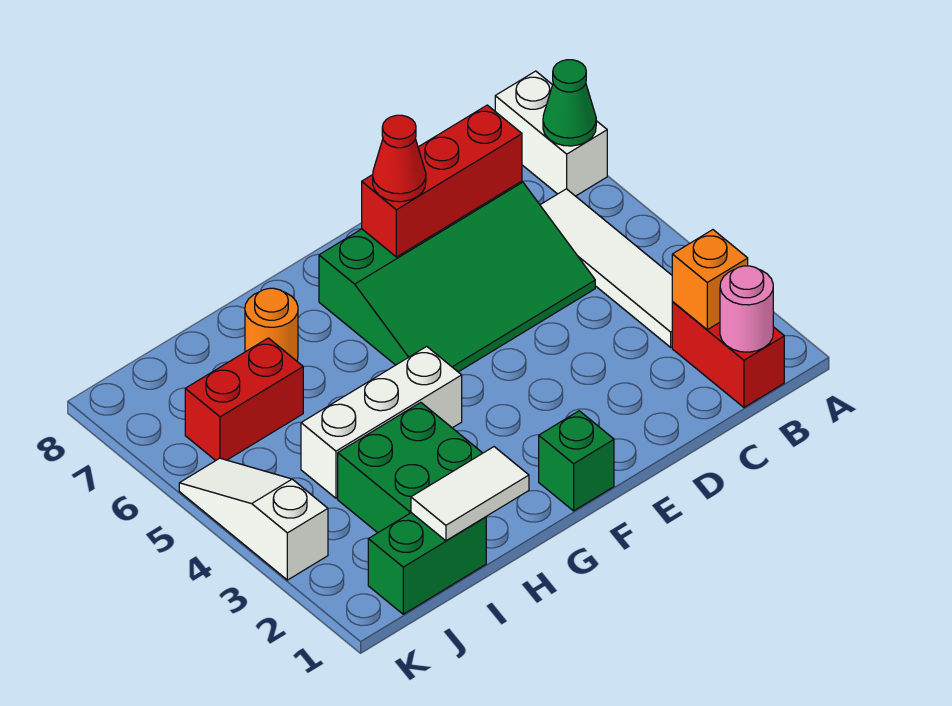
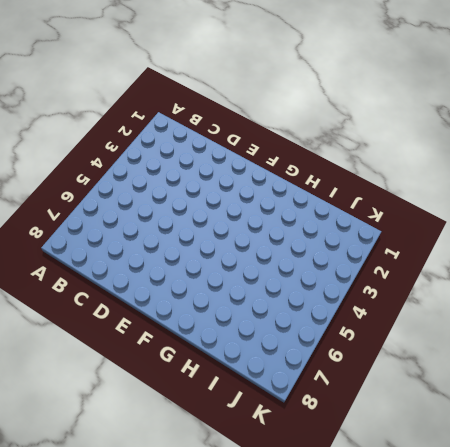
none -> white brick A7:A8 level 1
none -> red brick B1:B2 level 1
none -> white tile B3:B6 level 1

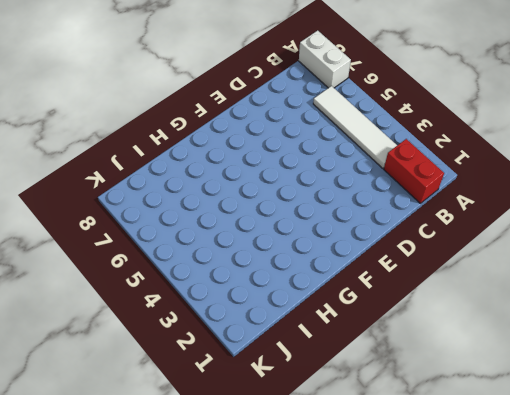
none -> green slope C5:F7 level 1 top 7
none -> green brick F1 level 1
none -> white brick G4:I4 level 1

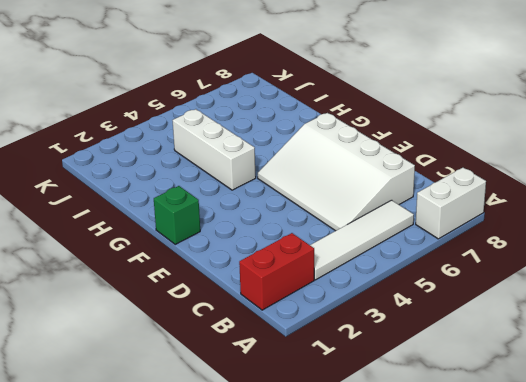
white slope C5:F7 level 1 top 7 -> green slope C5:F7 level 1 top 7
none -> green brick H2:I3 level 1
none -> orange round brick H7 level 1
none -> green brick I1:J1 level 1

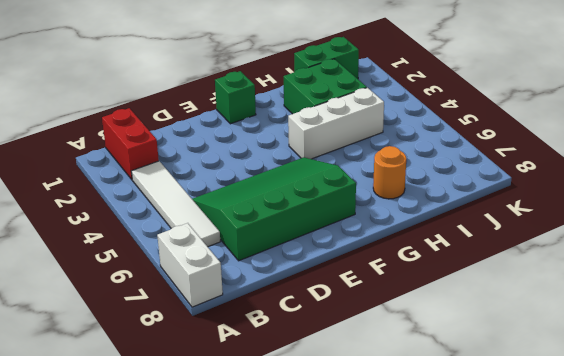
none -> red brick I6:J6 level 1
none -> white slope K3:K5 level 1 top 3
none -> green cone A7 level 2

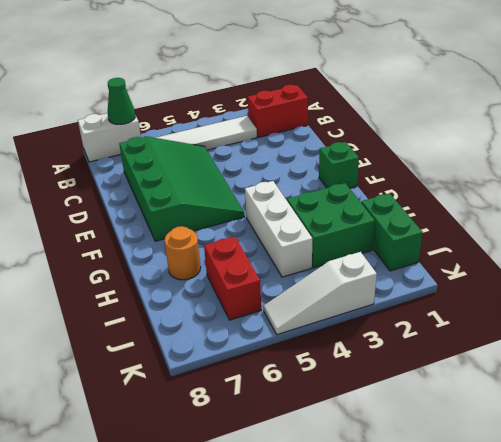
none -> pink round brick B1 level 2
none -> orange brick B2 level 2
none -> red brick C7:E7 level 2

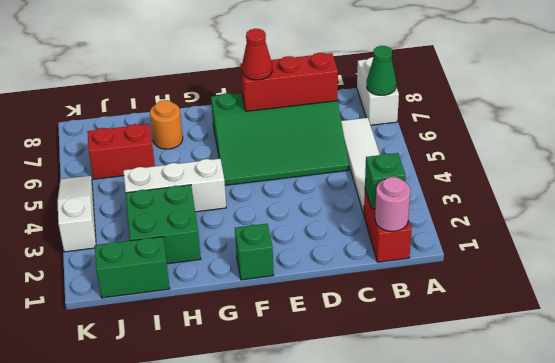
green brick B2 level 2 -> orange brick B2 level 2
none -> white tile H1:I1 level 2

